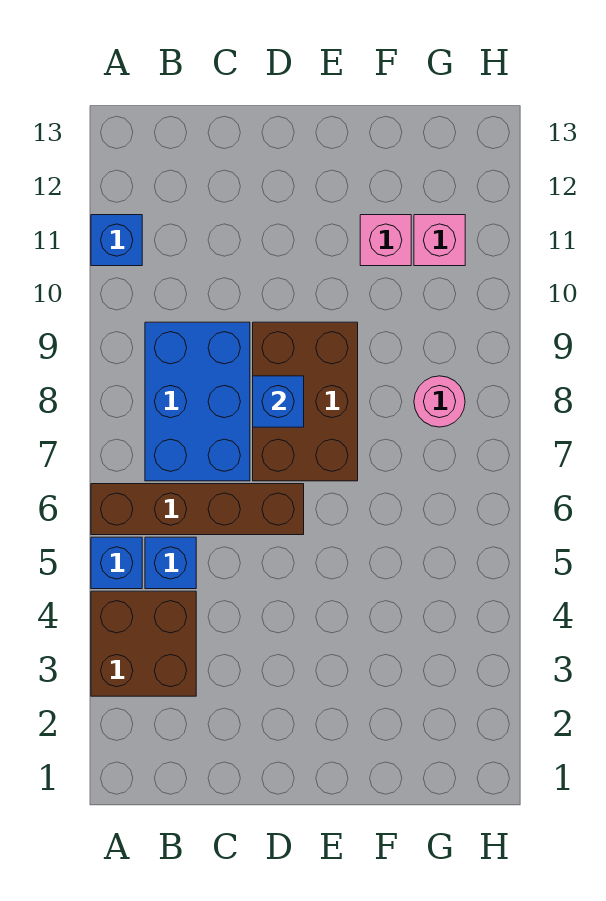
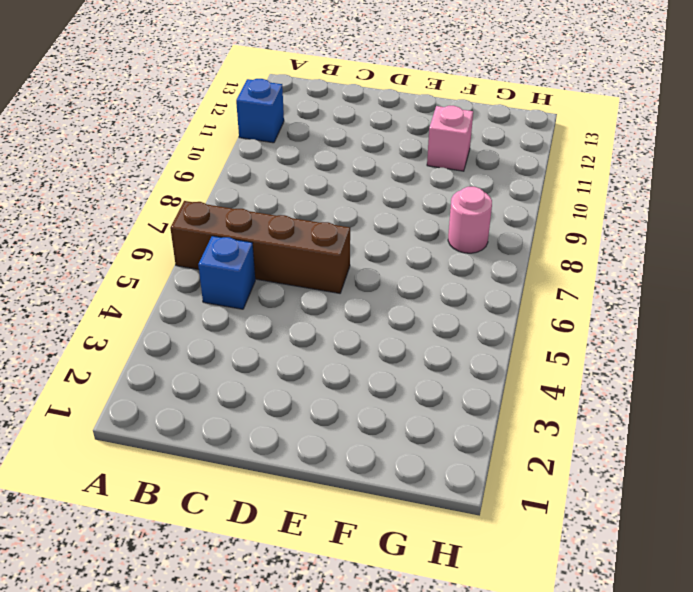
none -> brown brick A3:B4 level 1
none -> blue brick A5 level 1

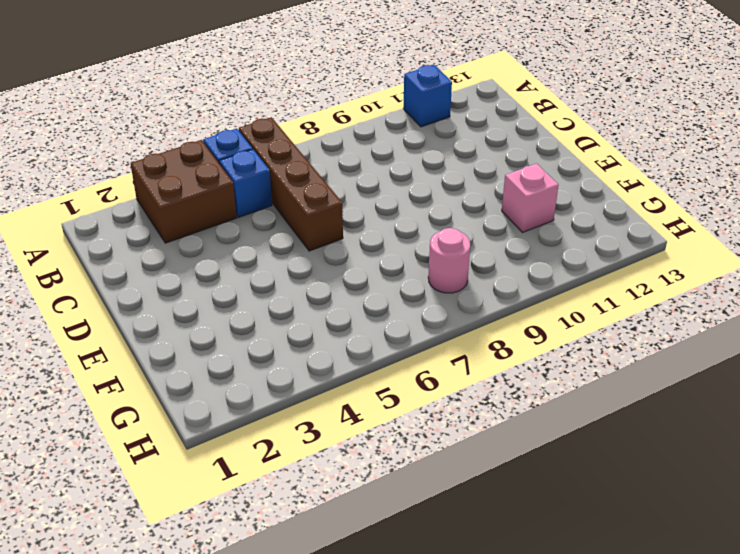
none -> blue brick B7:C9 level 1
none -> brown brick D7:E9 level 1

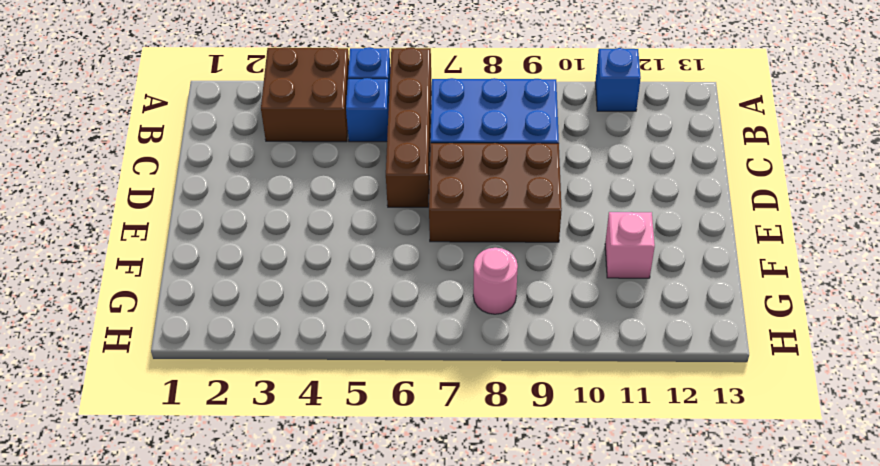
none -> pink brick G11 level 1
none -> blue brick D8 level 2

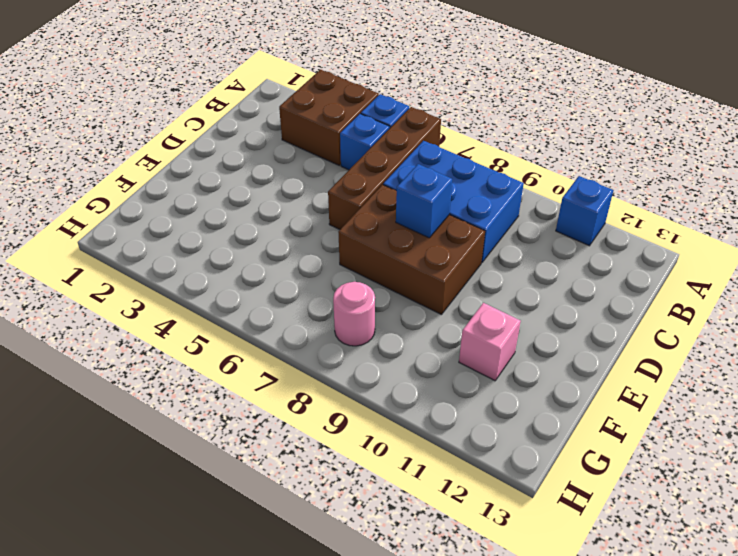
none -> pink brick G11 level 1

